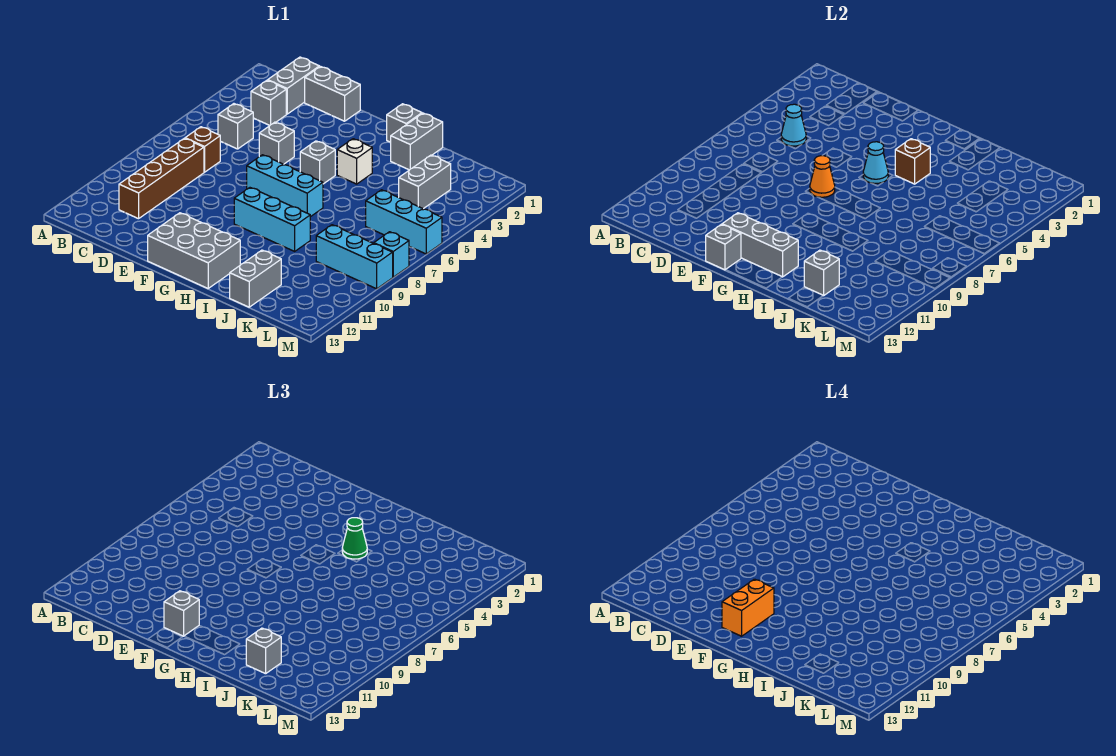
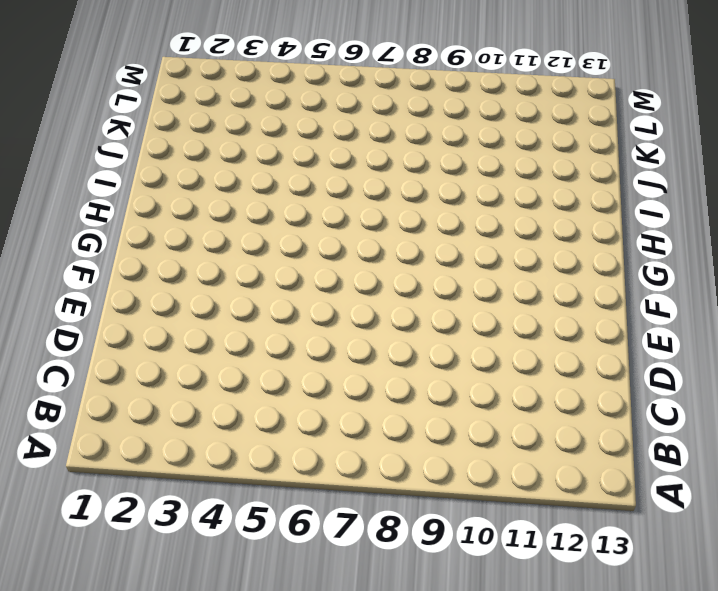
none -> grey brick C1:C2 level 1
none -> grey brick C3 level 1
none -> grey brick C5 level 1
none -> brown brick C7 level 1

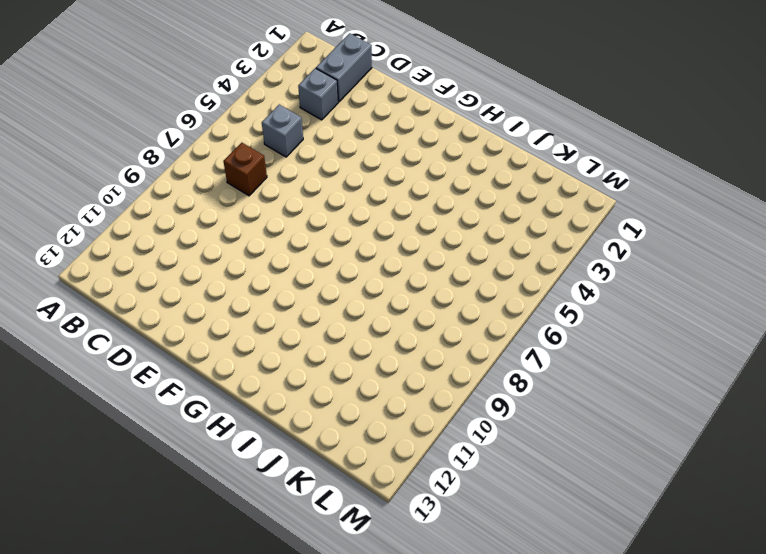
none -> brown brick C8:C11 level 1
none -> grey brick D1:E1 level 1
none -> grey brick E5 level 1
none -> cyan brick F7:H7 level 1

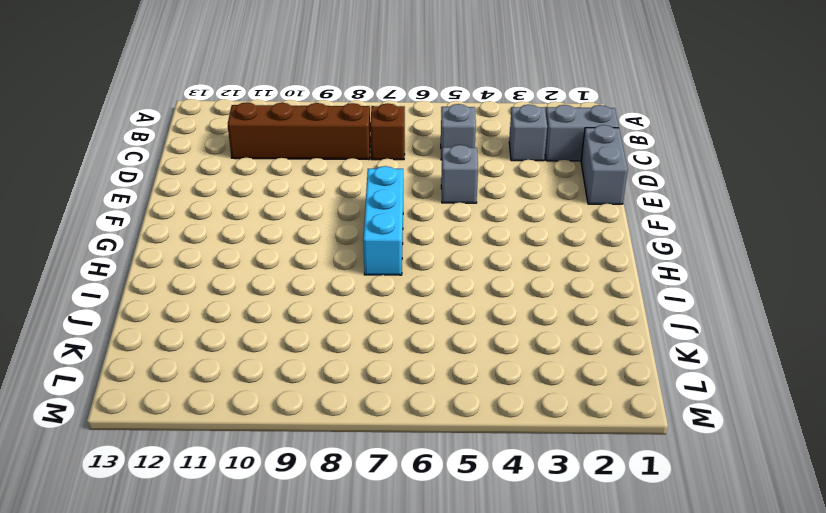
none -> grey brick F12:H13 level 1
none -> grey brick G5 level 1
none -> cyan brick G9:I9 level 1
none -> grey brick H1 level 1

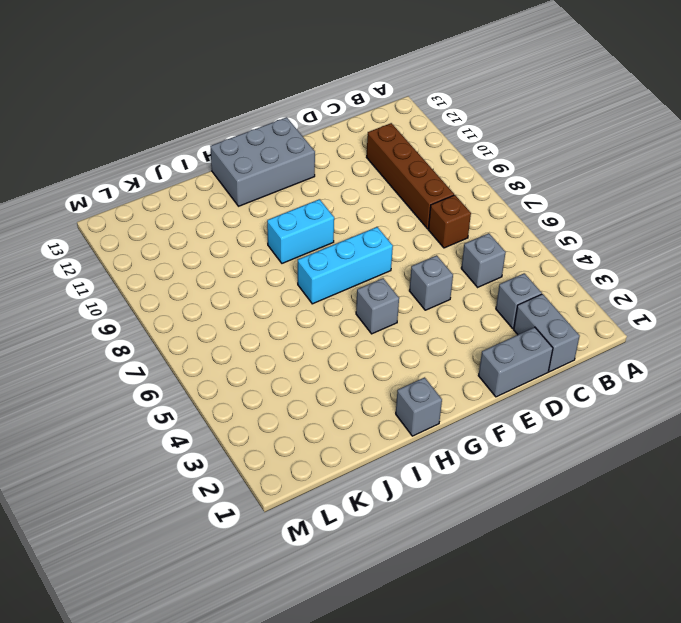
cyan brick G9:H9 level 1 -> cyan brick G9:I9 level 1
none -> white brick H4 level 1
none -> grey brick I1:I2 level 1
none -> grey brick J12:J13 level 1
none -> grey brick K3:K4 level 1

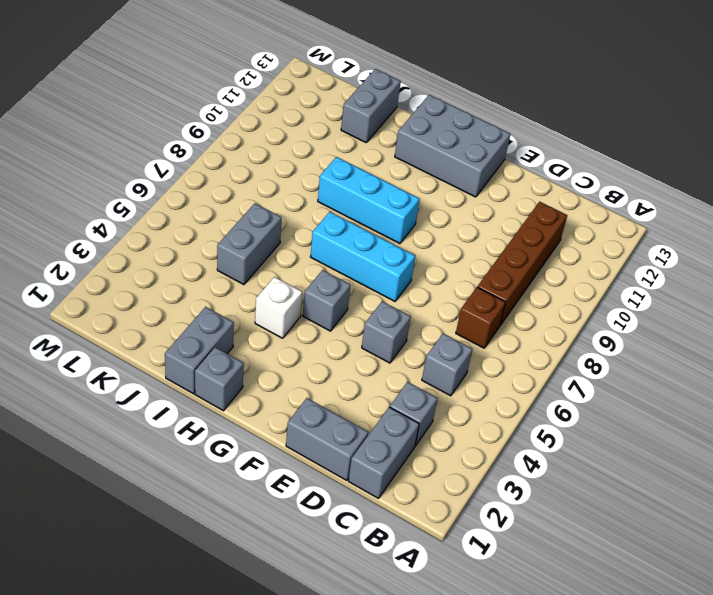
grey brick J5:J6 level 1 -> grey brick K3:K4 level 1
none -> cyan brick K6:M6 level 1
none -> cyan brick K9:M9 level 1
none -> cyan brick M8 level 1
none -> cyan cone C5 level 2

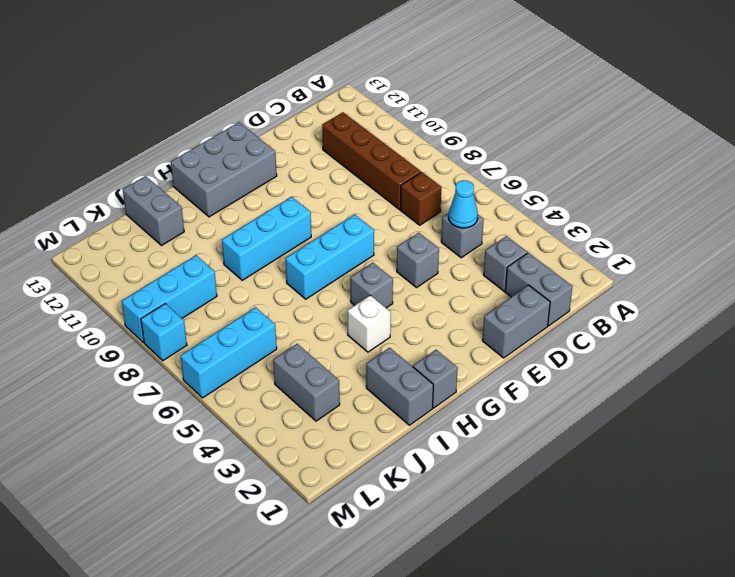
none -> orange cone F7 level 2
none -> grey brick F12:H12 level 2
none -> grey brick F13 level 2
none -> cyan cone G5 level 2

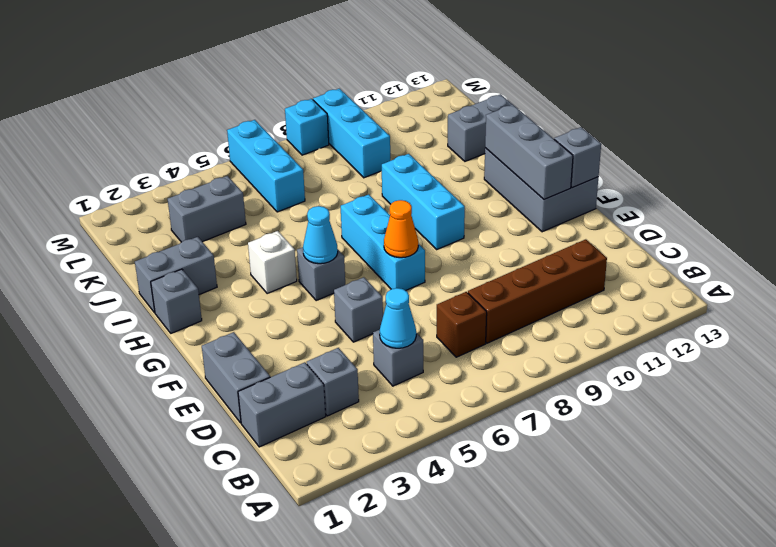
none -> brown brick H4 level 2
none -> grey brick J12 level 2
none -> grey brick F12 level 3
none -> green cone H4 level 3

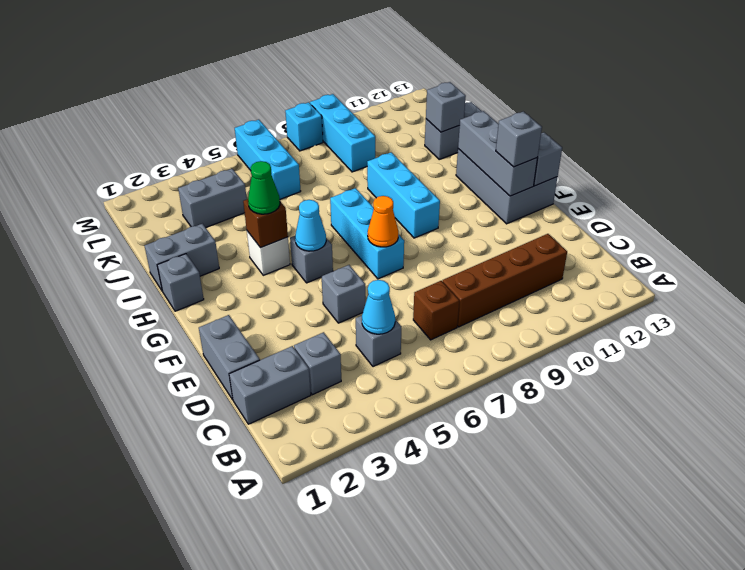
none -> grey brick J12 level 3
none -> orange brick F11:F12 level 4

